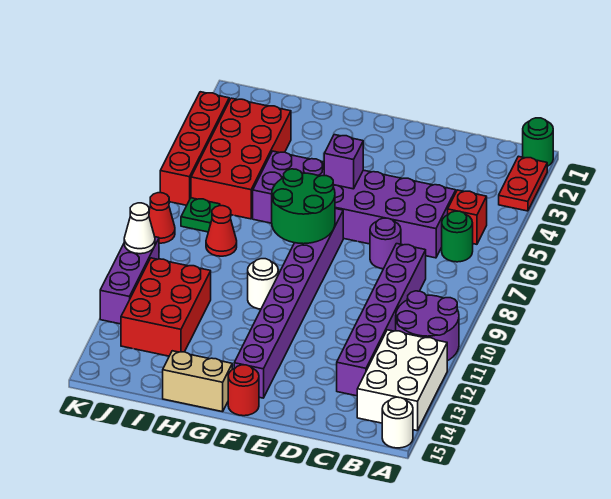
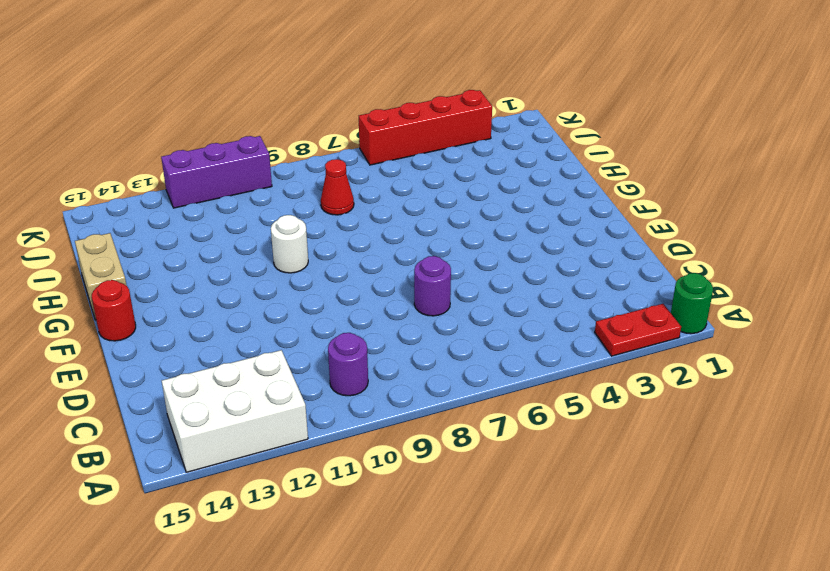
purple round brick B10 level 1 -> purple round brick A10:B11 level 1
none -> white round brick A15 level 1
none -> red brick B5 level 1
none -> green round brick B6 level 1

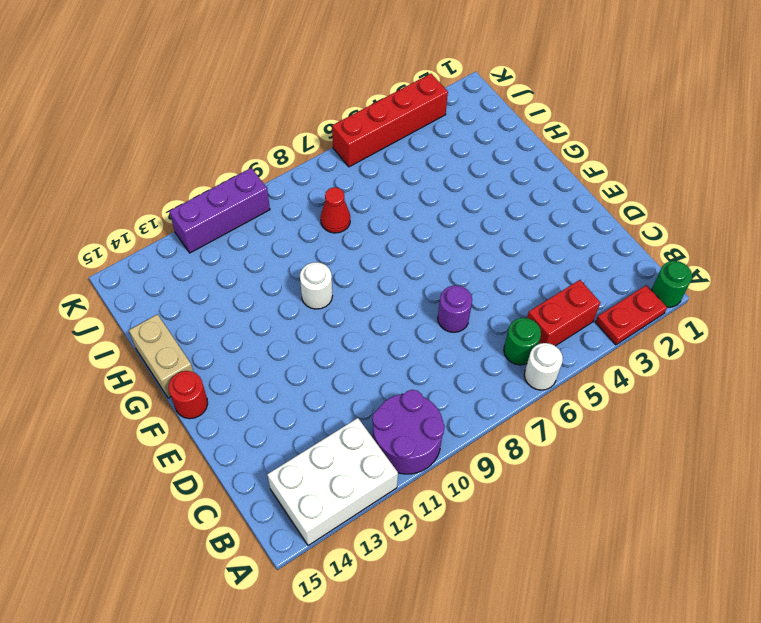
white round brick A6 level 1 -> white round brick A15 level 1
red brick B4:B5 level 1 -> red brick B5 level 1
none -> purple brick C5:H6 level 1
none -> purple brick C8:C13 level 1
none -> purple brick F7:F14 level 1

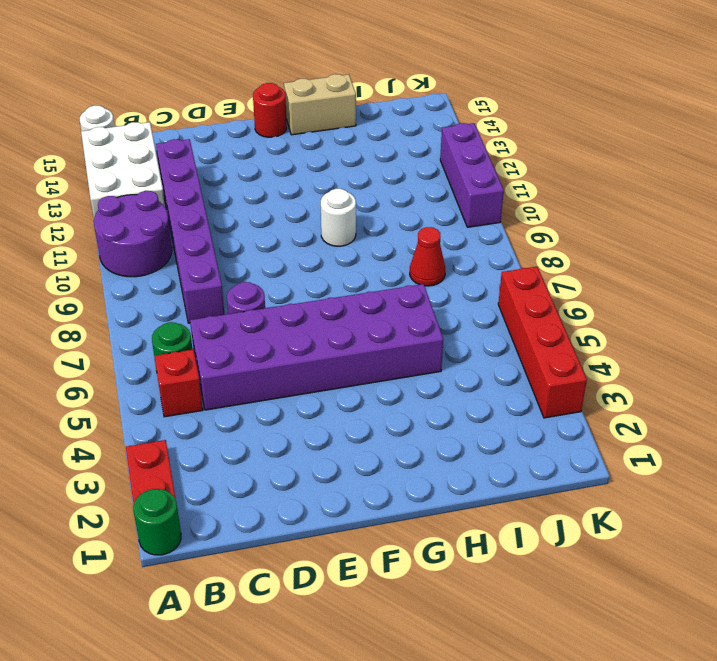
none -> purple brick F7:F14 level 1
none -> red brick I3:J6 level 1
none -> red brick I11:J13 level 1

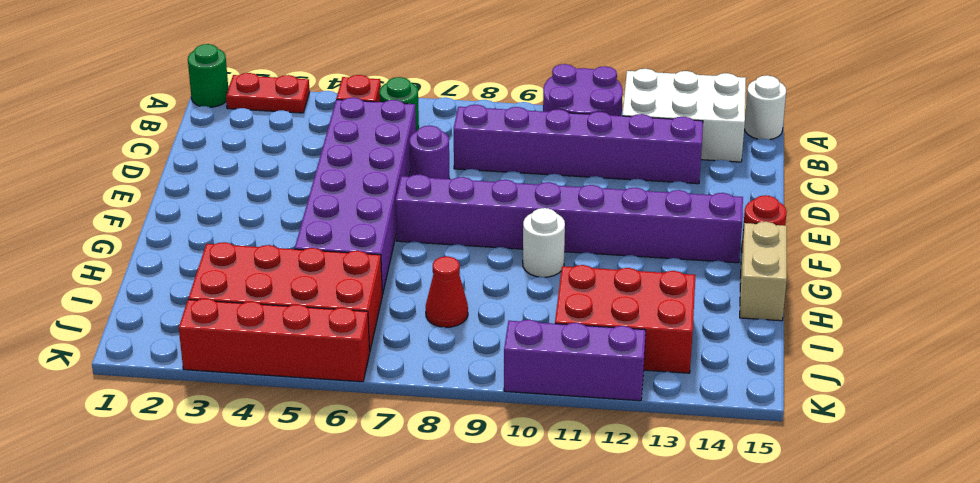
none -> green plate J7 level 1
none -> red cone K8 level 1
none -> purple brick F5 level 2

